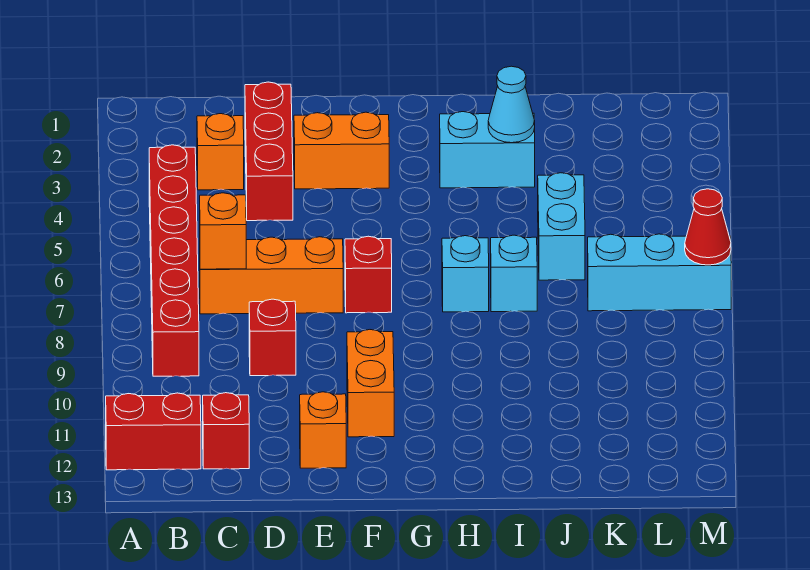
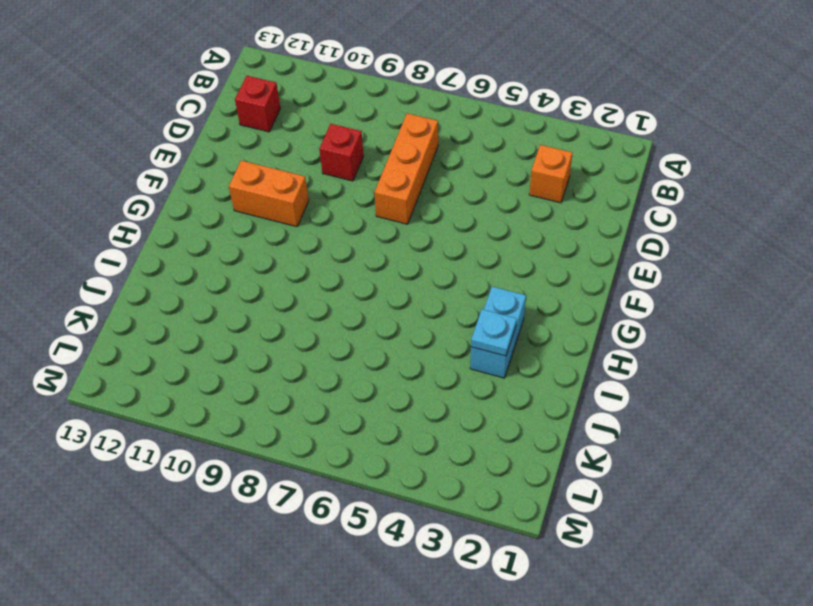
cyan plate I3 level 2 -> cyan cone I3 level 2
none -> red brick A12:B12 level 1
none -> red brick B4:B9 level 1
none -> red brick D2:D4 level 1

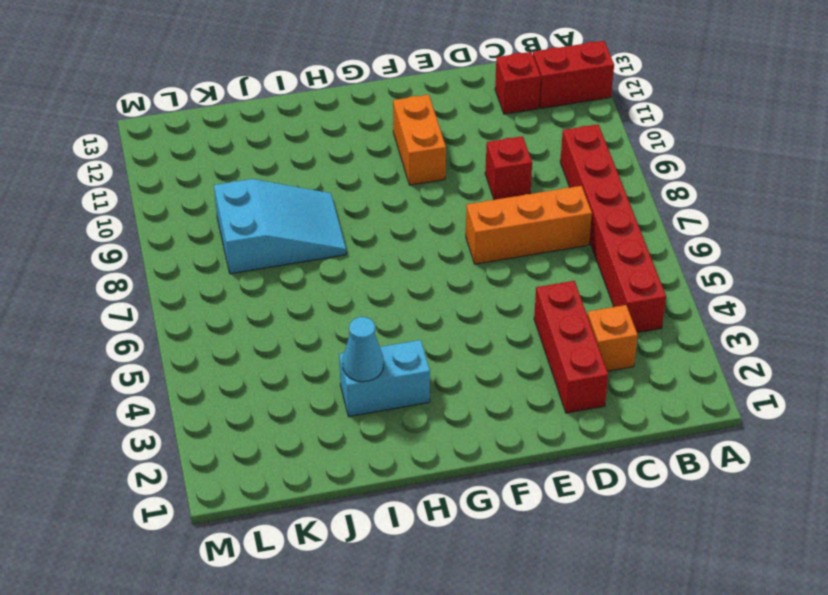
cyan slope I8:K9 level 1 top K -> none
none -> orange brick E3:F3 level 1
none -> orange brick E12 level 1
none -> red brick F7 level 1

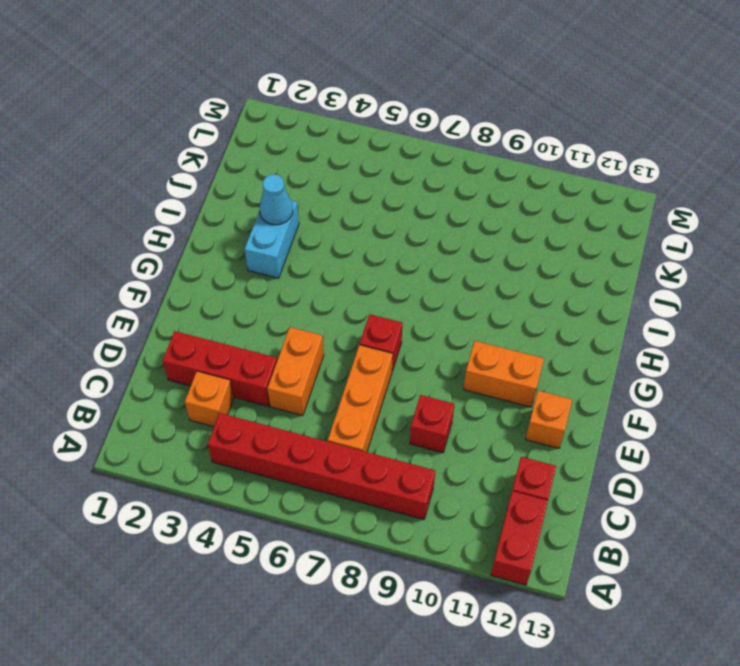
orange brick D5:E5 level 1 -> orange brick E3:F3 level 1
none -> cyan brick H7 level 1
none -> cyan brick I7 level 1
none -> cyan brick J5:J6 level 1

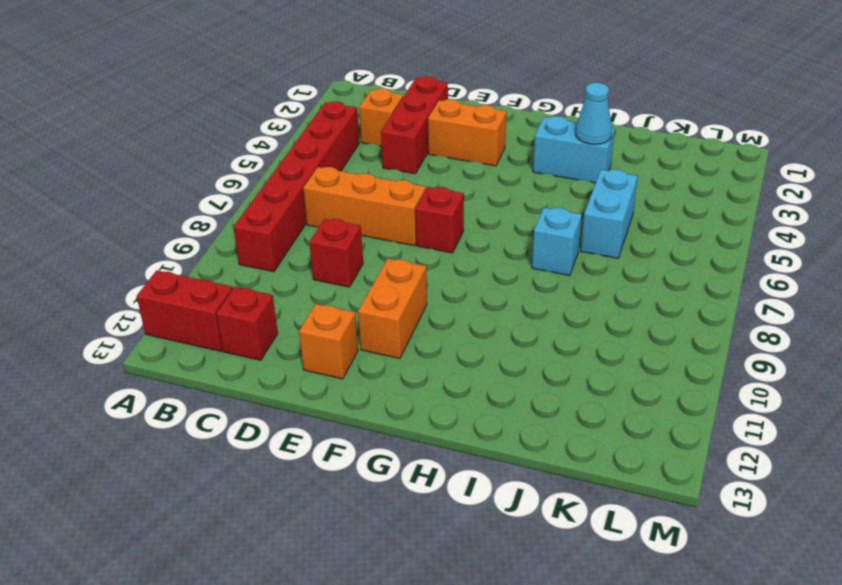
none -> cyan brick H7 level 1
none -> cyan brick K7:M7 level 1
none -> orange brick C7 level 2

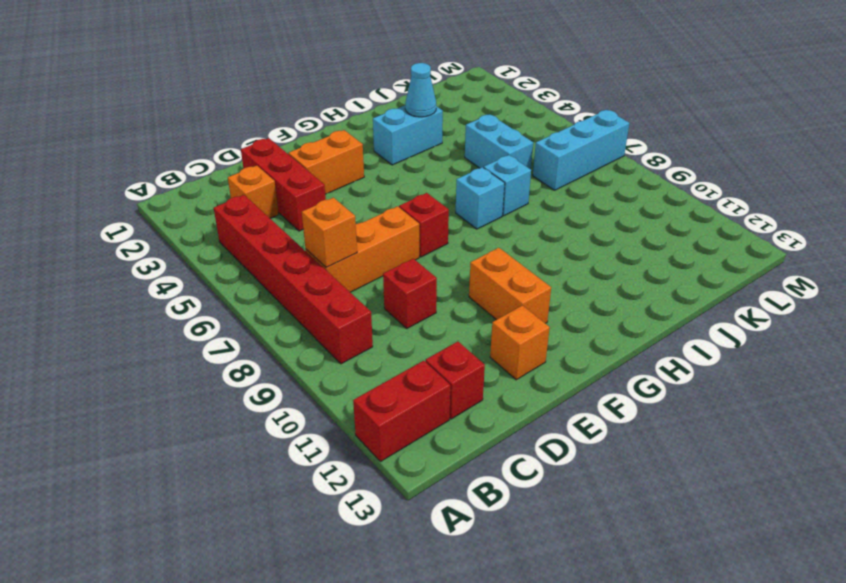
none -> red cone M7 level 2

